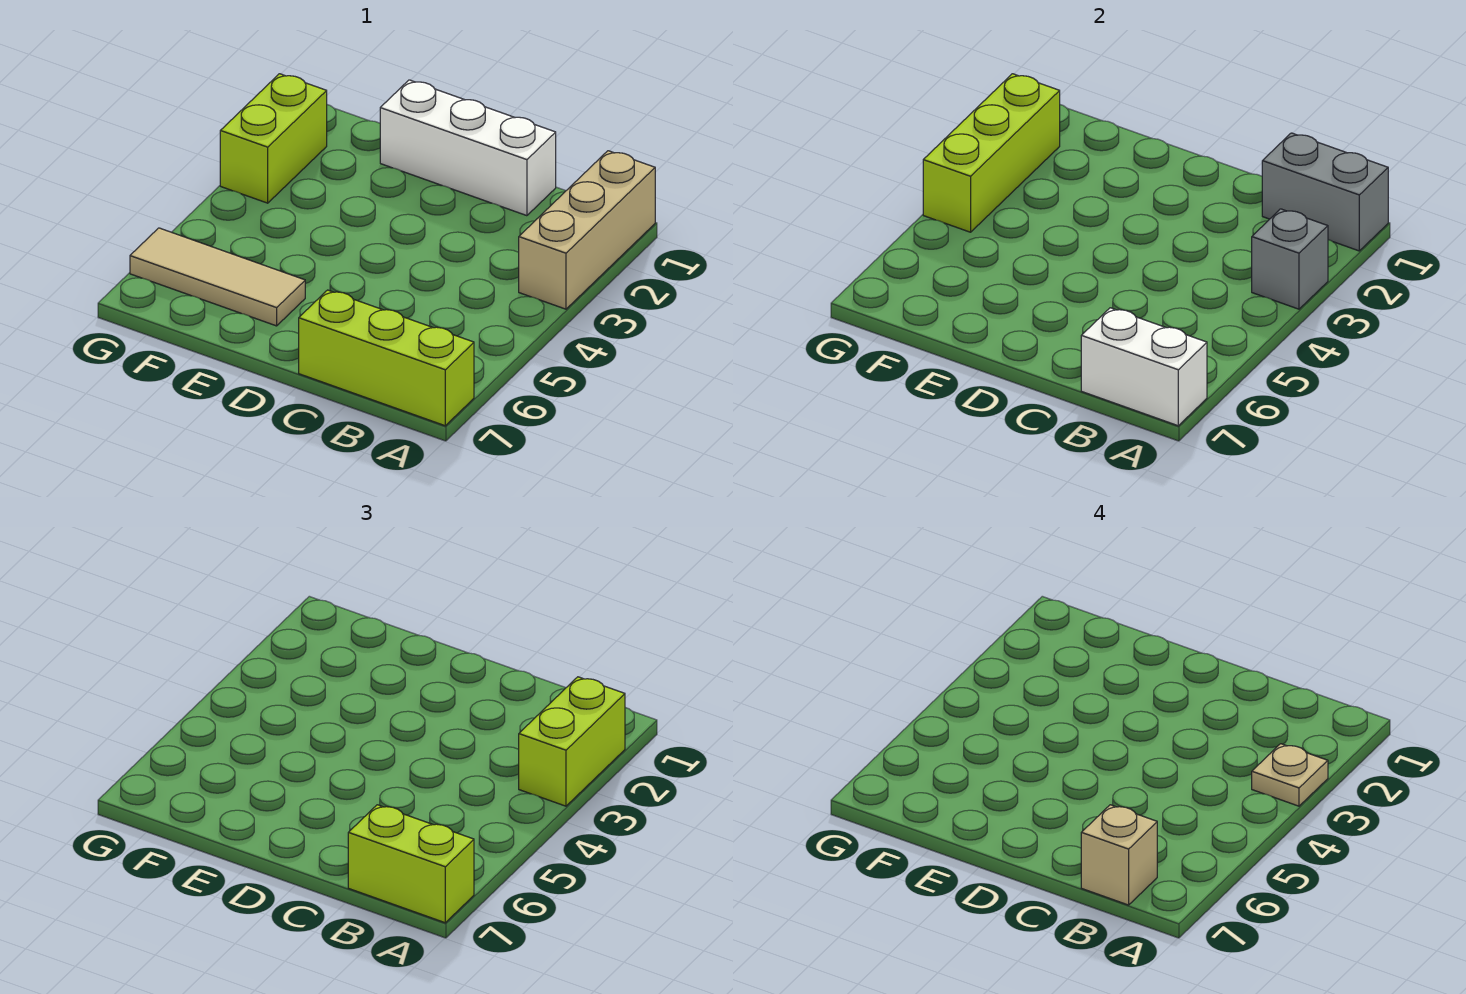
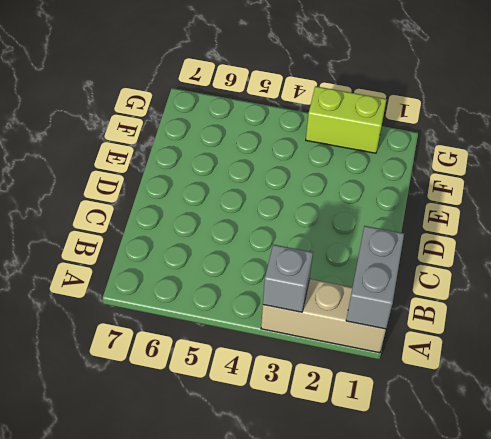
none -> lime brick A7:C7 level 1
none -> white brick C1:E1 level 1
none -> tan tile E6:G6 level 1

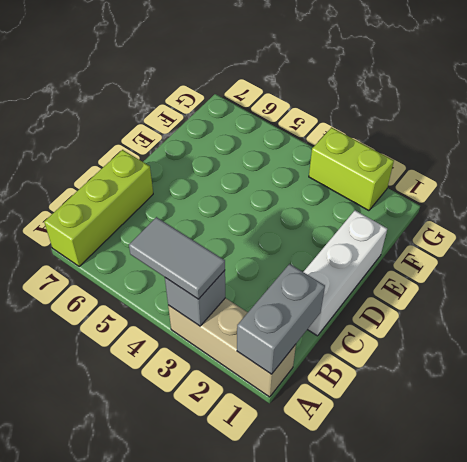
grey tile A3:A4 level 3 -> lime brick A2:A3 level 3
none -> tan tile E6:G6 level 1
none -> white brick A7:B7 level 2
none -> lime brick G2:G4 level 2

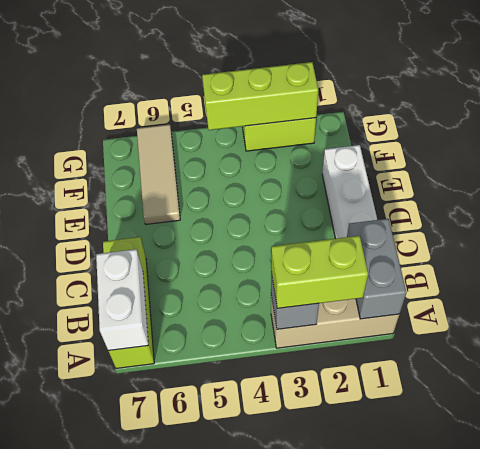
none -> lime brick A7:B7 level 3
none -> tan plate A3 level 4
none -> tan brick B7 level 4

